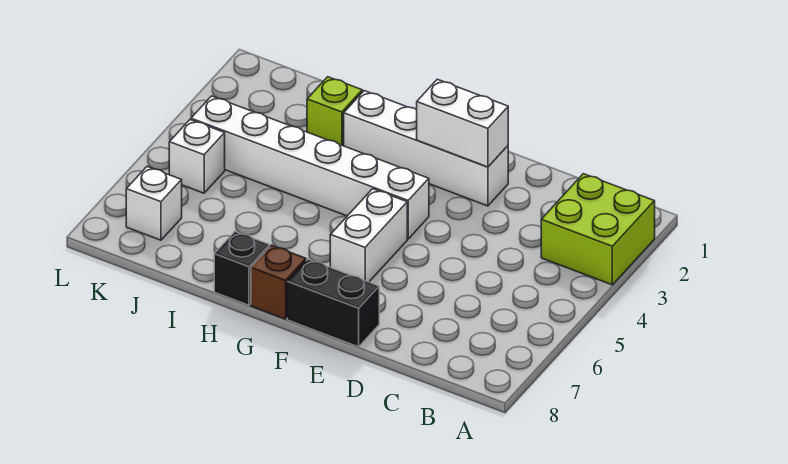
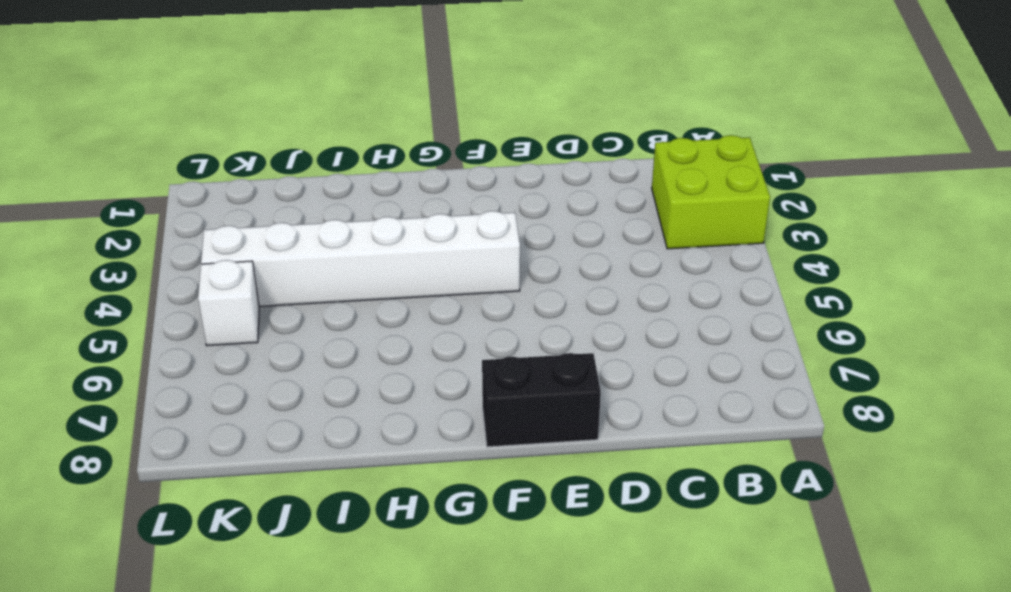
none -> white brick E2:H2 level 1
none -> white brick F5:F6 level 1

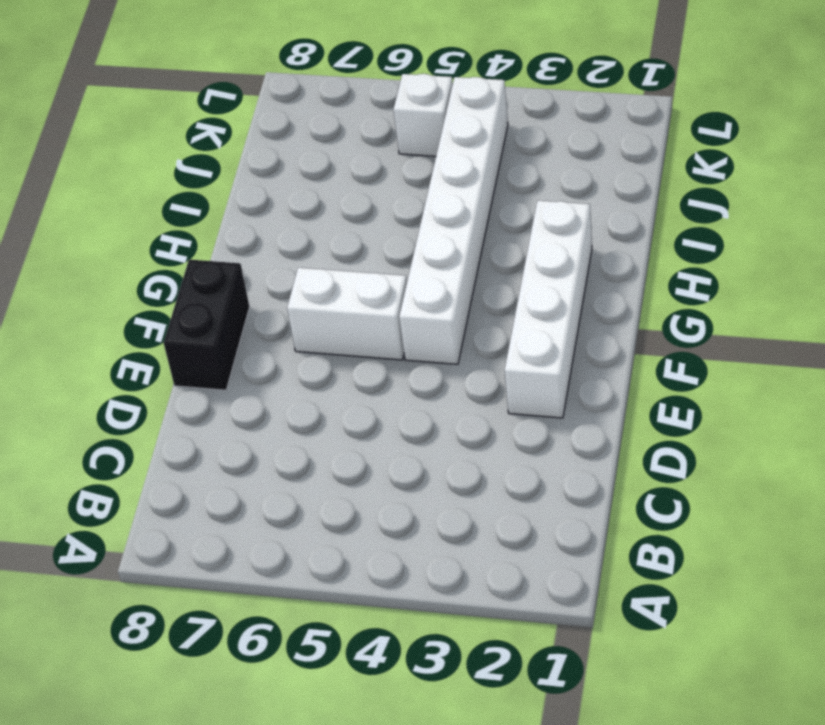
none -> lime brick A2:B3 level 1
none -> brown brick G8 level 1

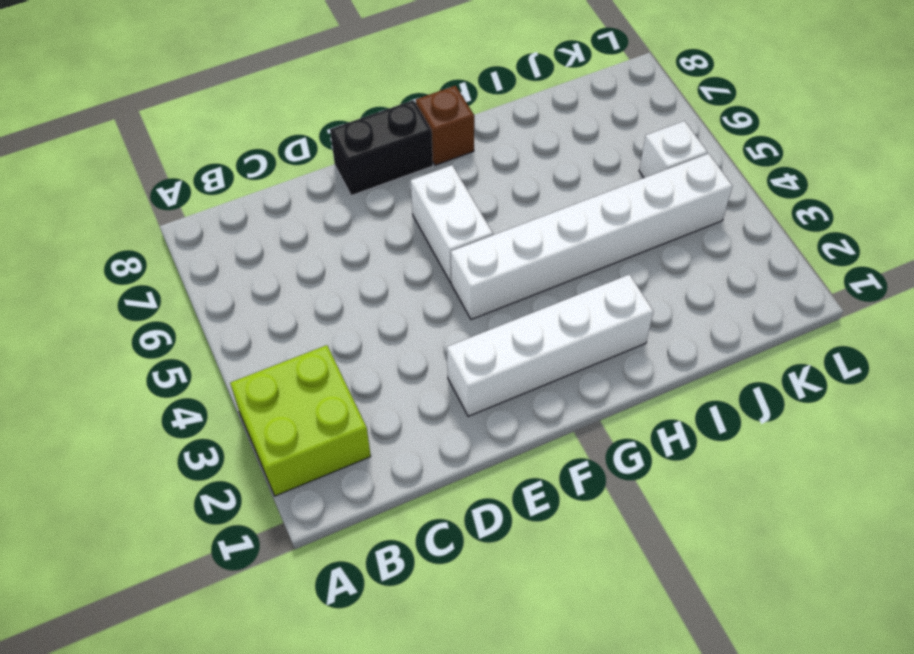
none -> black brick H8 level 1
none -> lime brick I2 level 1

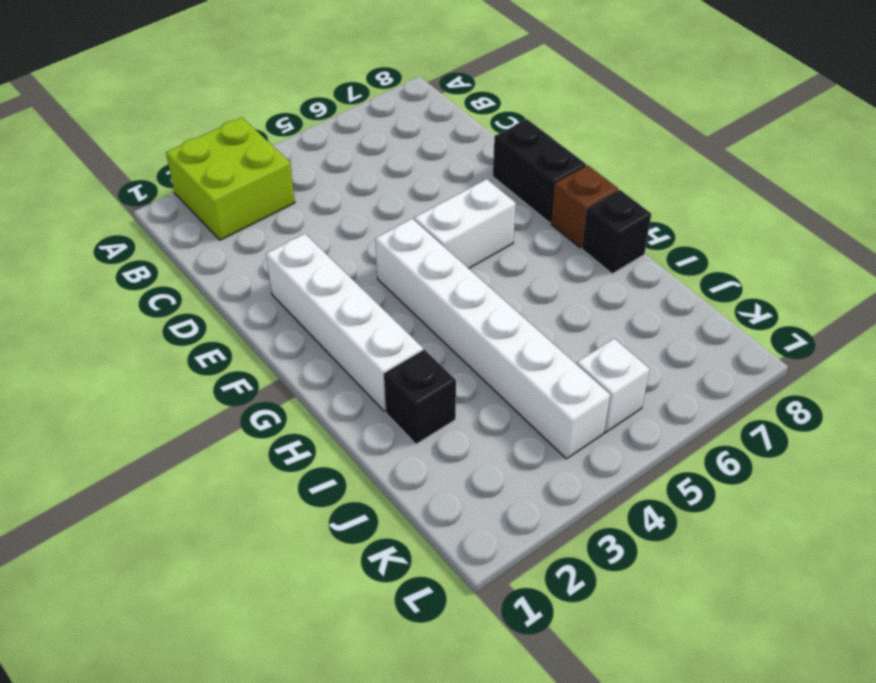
black brick I2 level 1 -> lime brick I2 level 1
none -> white brick K7 level 1
none -> white brick E2:F2 level 2

